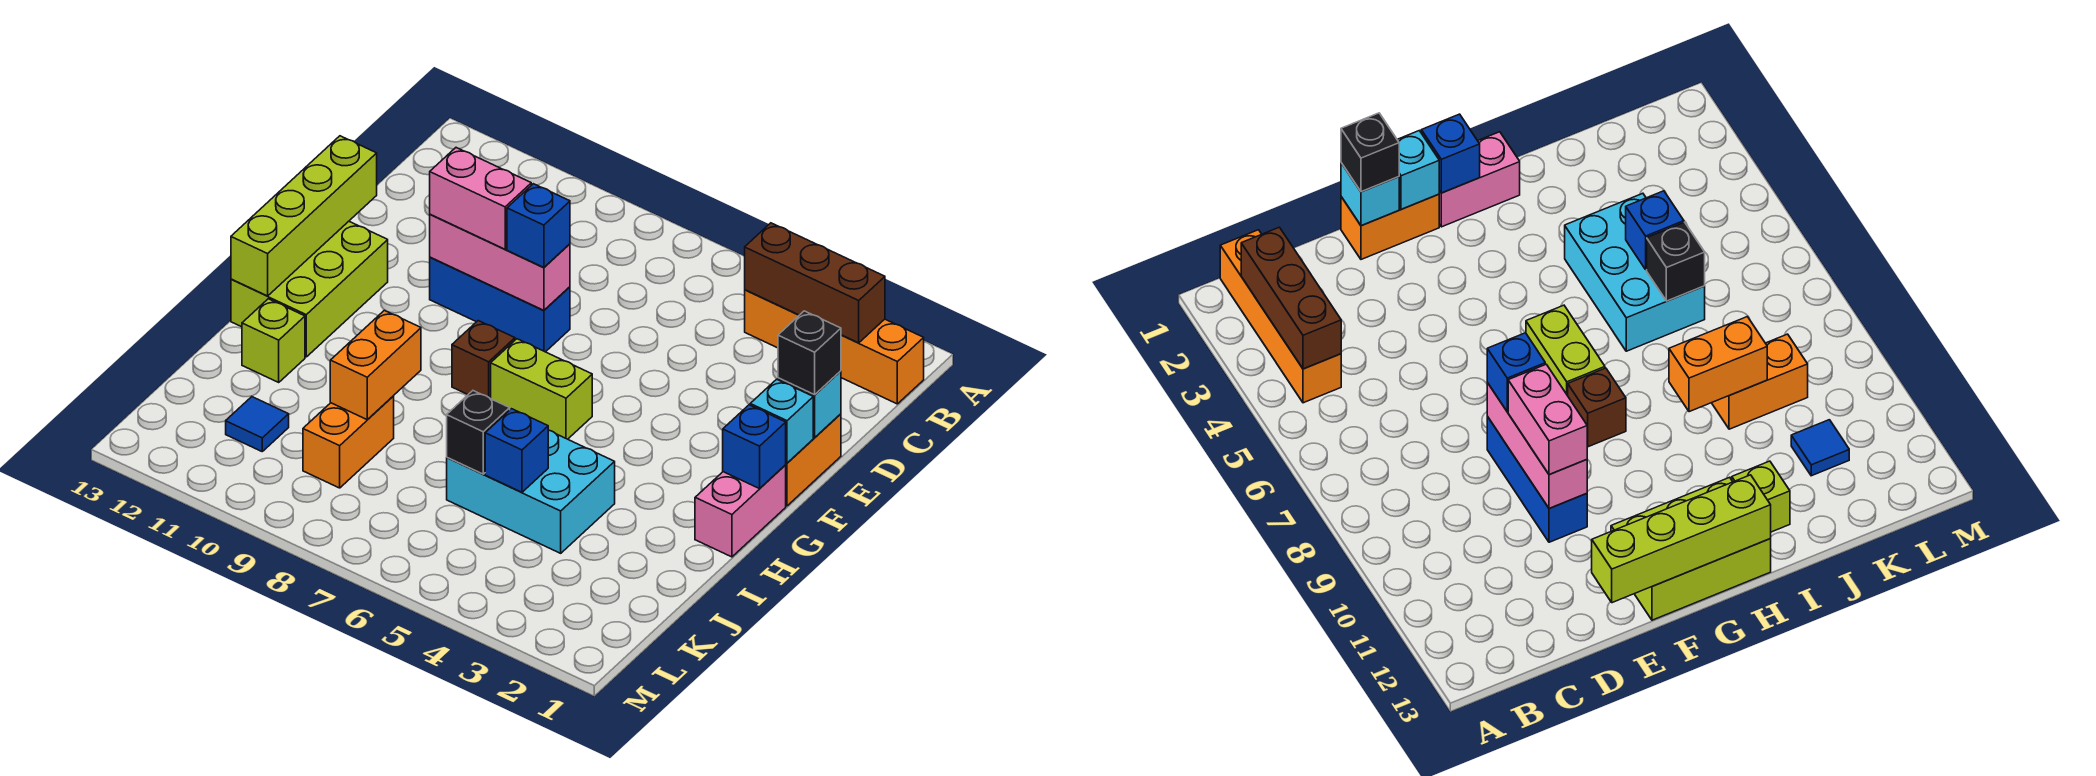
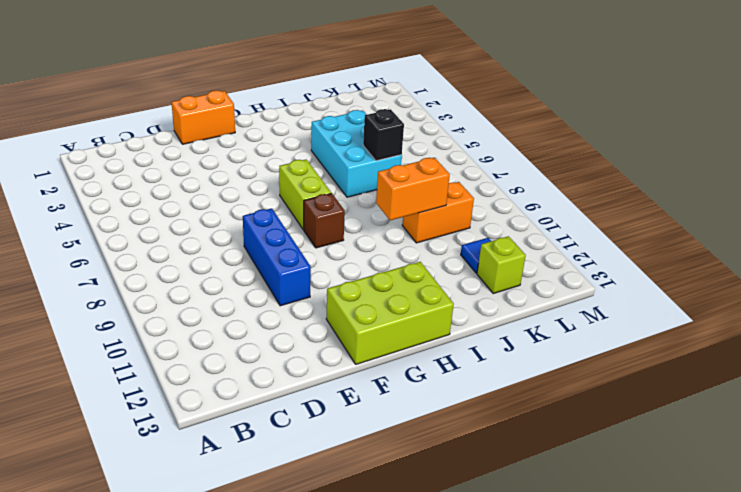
lime brick K12 level 1 -> lime brick I12 level 1
none -> orange brick B1:B4 level 1
none -> pink brick G1:H1 level 1
none -> brown brick B2:B4 level 2

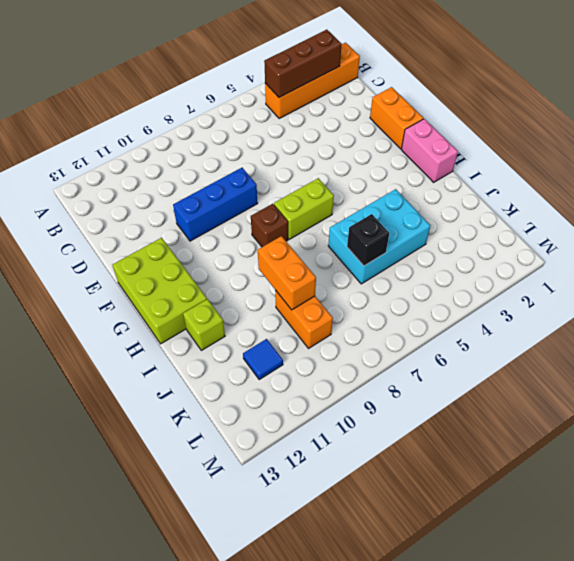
none -> cyan brick E1 level 2
none -> pink brick E8:E10 level 2
none -> lime brick E13:H13 level 2

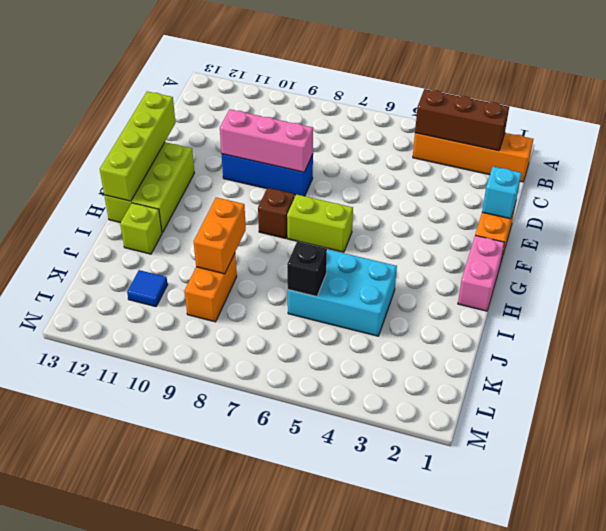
none -> cyan brick F1 level 2
none -> blue brick G1 level 2
none -> blue brick J5 level 2

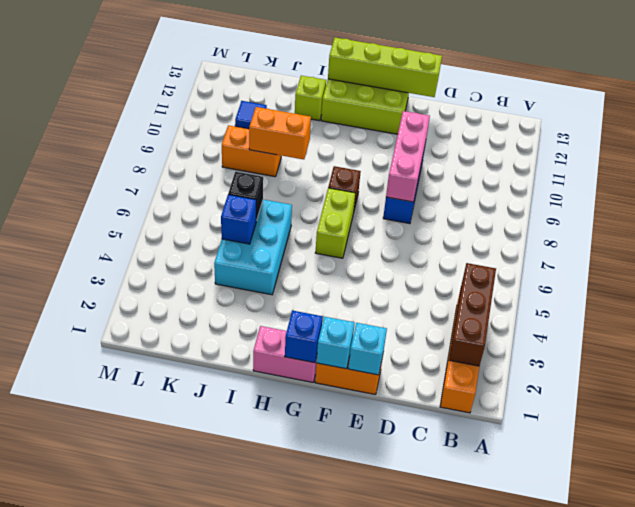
none -> black brick E1 level 3
none -> blue brick E8 level 3
none -> pink brick E9:E10 level 3

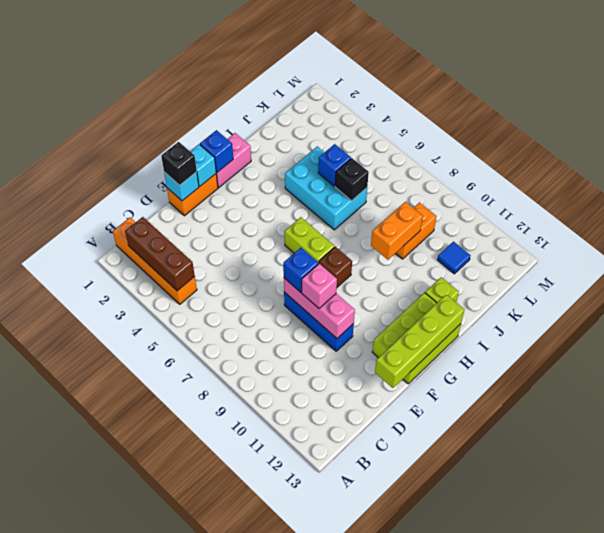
pink brick E9 level 3 -> pink brick E9:E10 level 3

